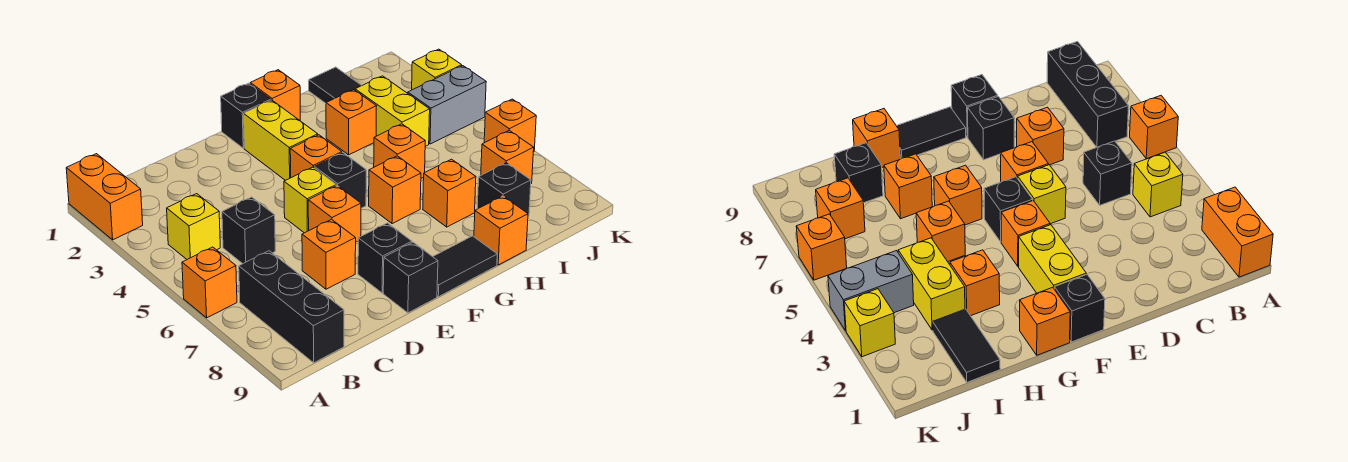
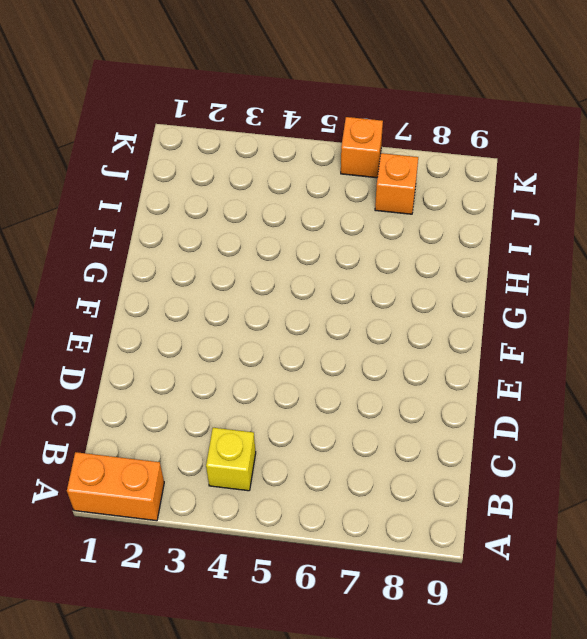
none -> orange brick A6 level 1
none -> black brick B7:B9 level 1
none -> black brick C5 level 1

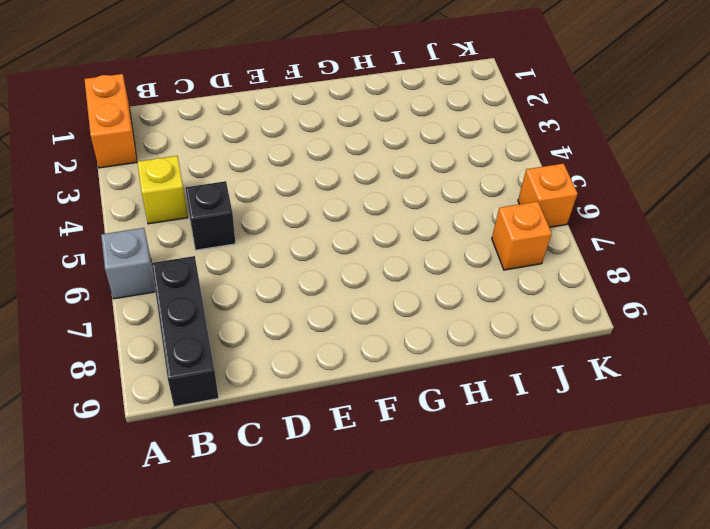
grey brick A6 level 1 -> orange brick A6 level 1
none -> orange brick D7 level 1
none -> yellow brick E5 level 1
none -> orange brick E6 level 1

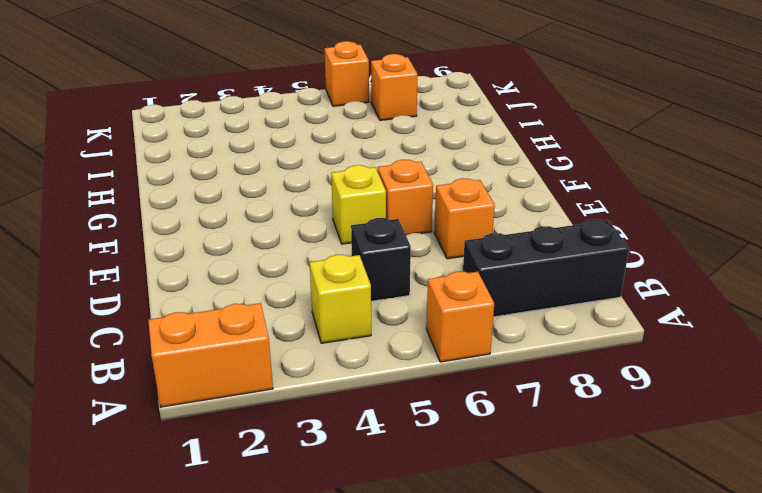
none -> black brick E8 level 1
none -> black brick E9 level 1
none -> black brick F1 level 1

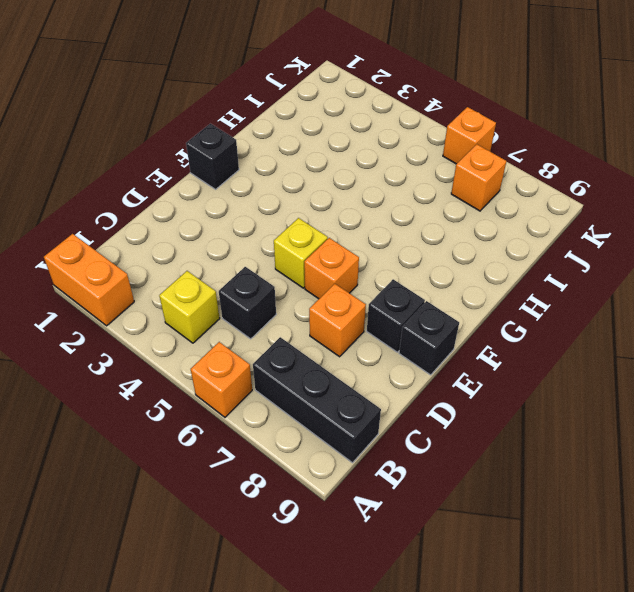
none -> yellow brick F2:F3 level 1
none -> orange brick F4 level 1
none -> black brick F5 level 1

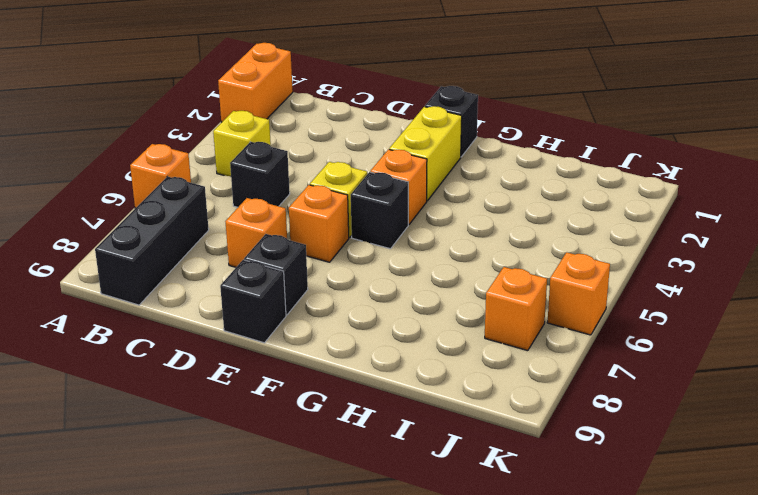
none -> black tile F9:G9 level 1
none -> orange brick G1 level 1
none -> orange brick G6 level 1

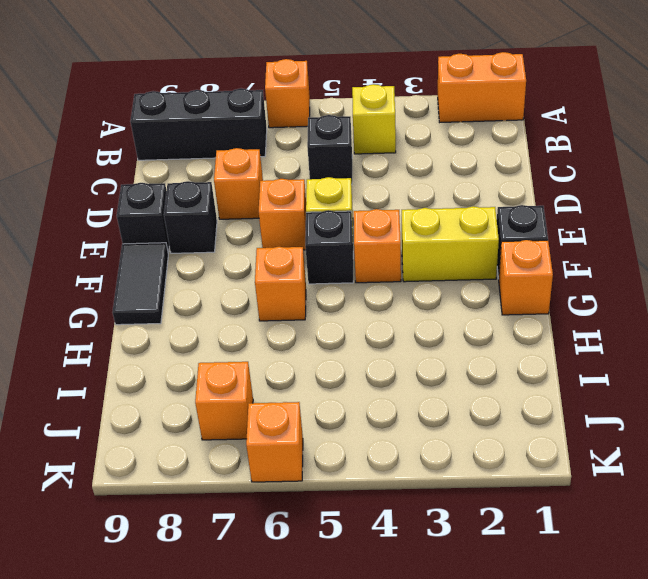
none -> orange brick H3 level 1
none -> orange brick H5 level 1
none -> orange brick H7 level 1

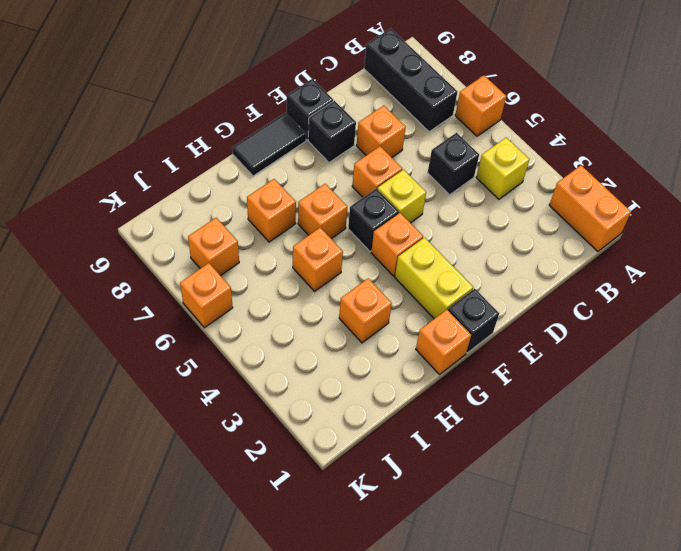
none -> orange brick H9 level 1
none -> black tile I1:I2 level 1
none -> yellow brick I3:I4 level 1

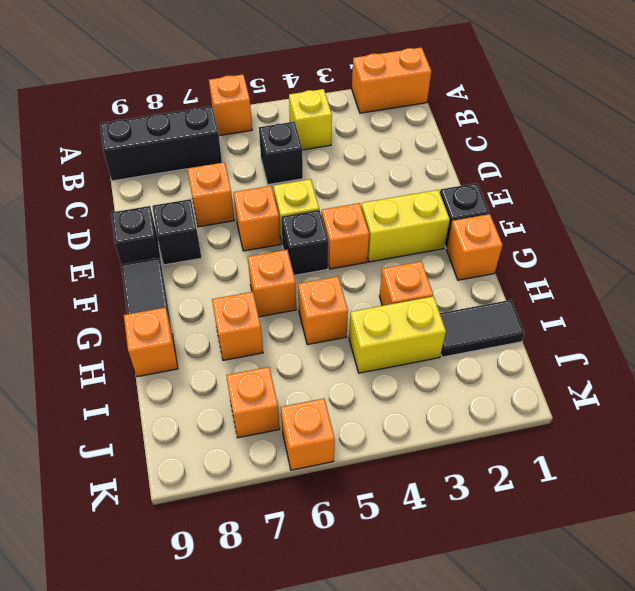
none -> black brick I8 level 1
none -> grey brick J4:K4 level 1
none -> yellow brick K3 level 1

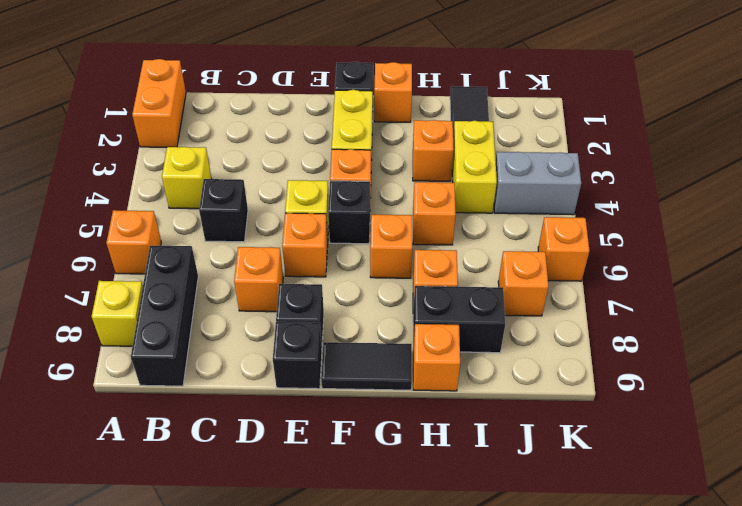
yellow brick A8 level 1 -> yellow brick K3 level 1
black brick H8:I8 level 1 -> black brick I8 level 1

